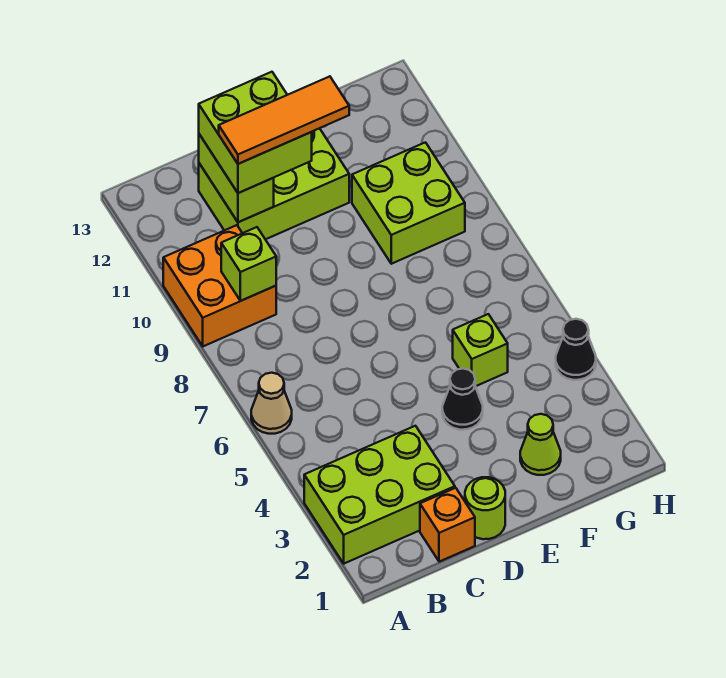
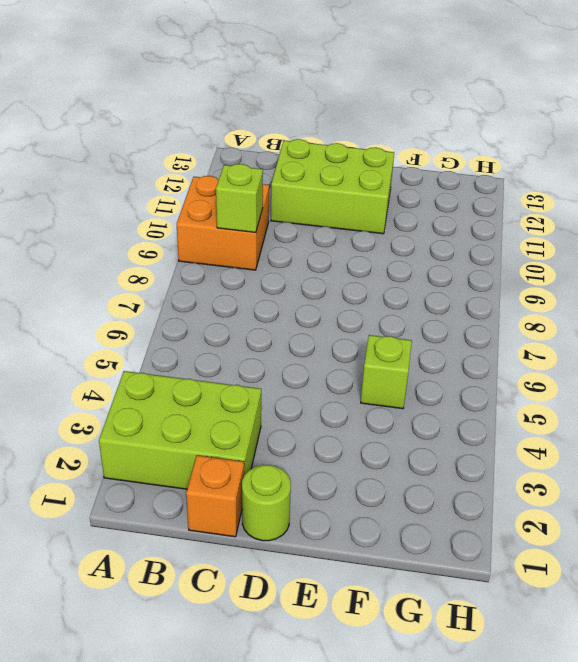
none -> tan cone A6 level 1
none -> black cone E4 level 1
none -> lime cone F2 level 1

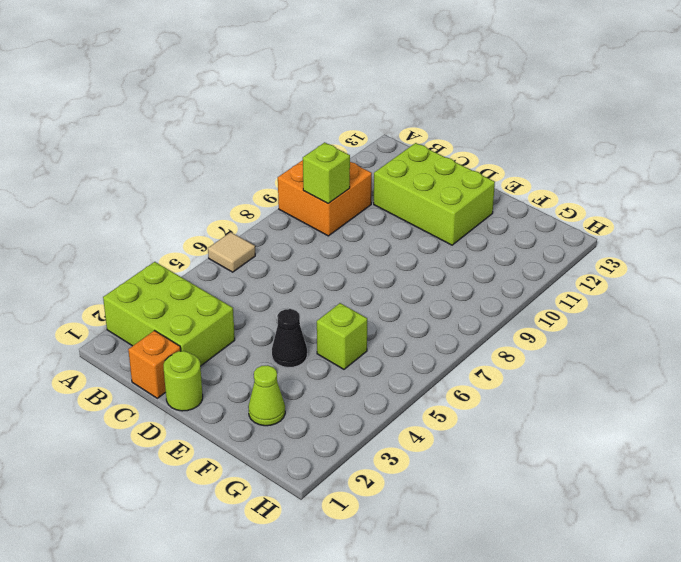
tan tile A6 level 1 -> tan cone A6 level 1
none -> lime brick F9:G10 level 1
none -> black cone H4 level 1
none -> lime brick C11:C12 level 2

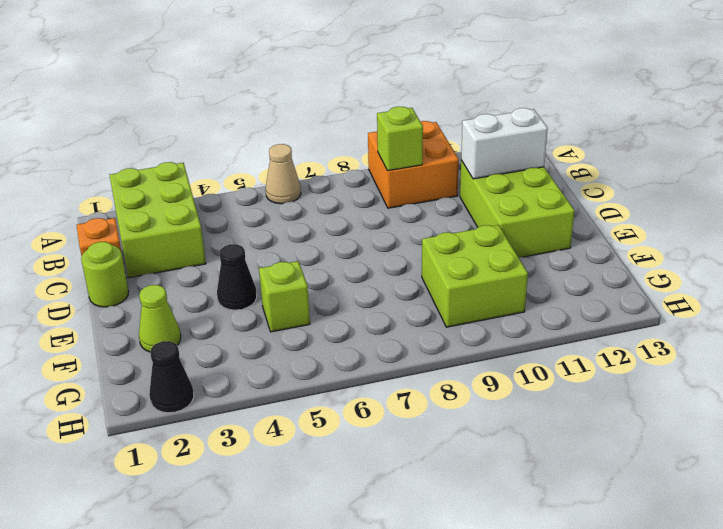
white brick C11:C12 level 2 -> lime brick C11:C12 level 2
black cone H2 level 1 -> black cone H4 level 1
none -> lime brick C11:D12 level 3
none -> orange tile C11:E11 level 4

